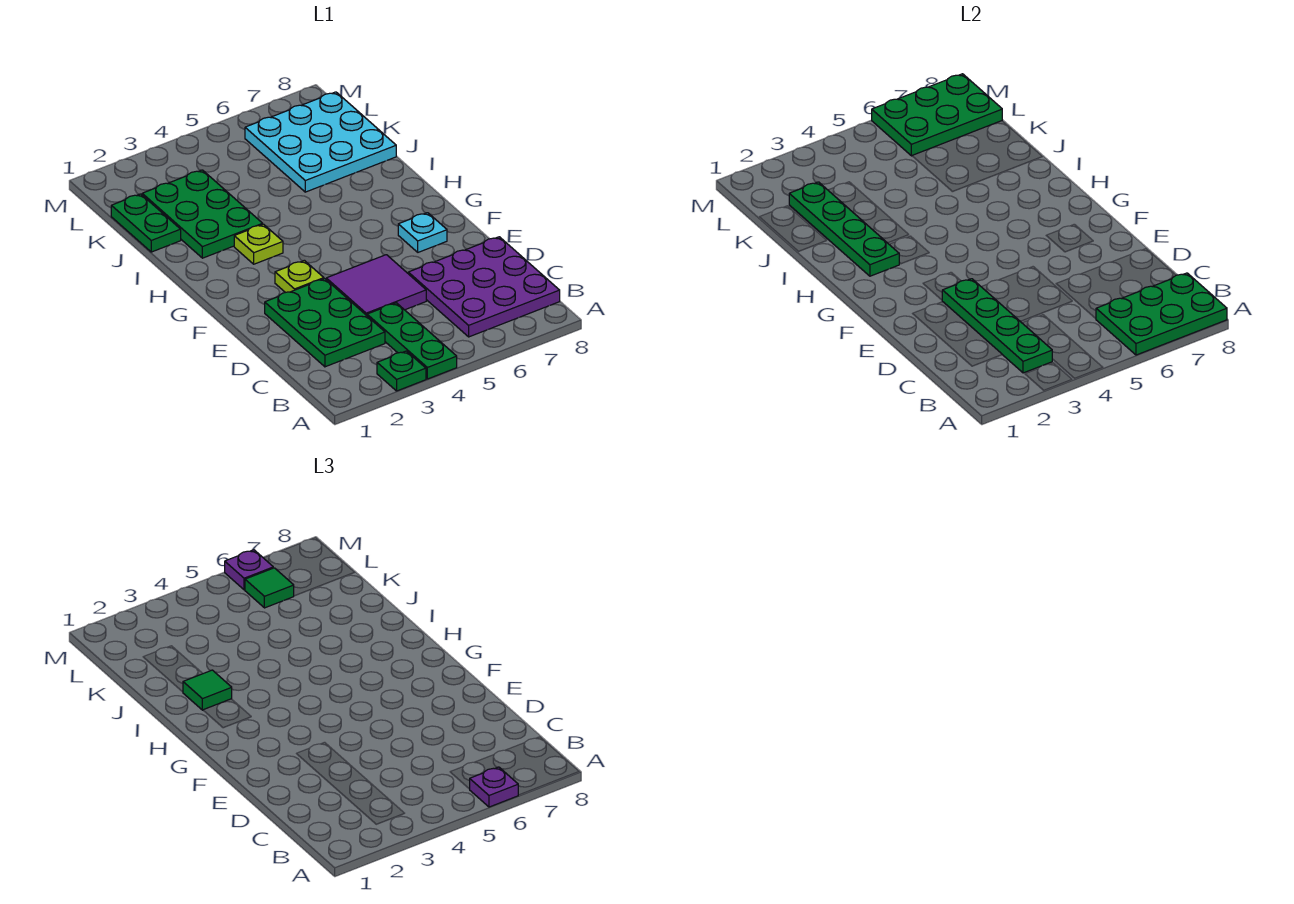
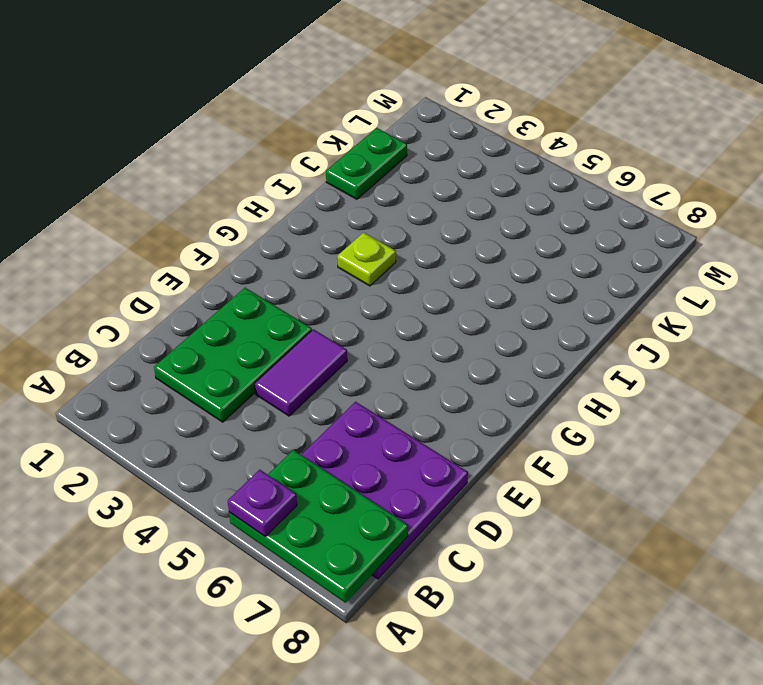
purple tile D4:E4 level 1 -> purple tile D4:E5 level 1
none -> green plate A3 level 1
none -> green plate A4:C4 level 1
none -> lime plate F3 level 1

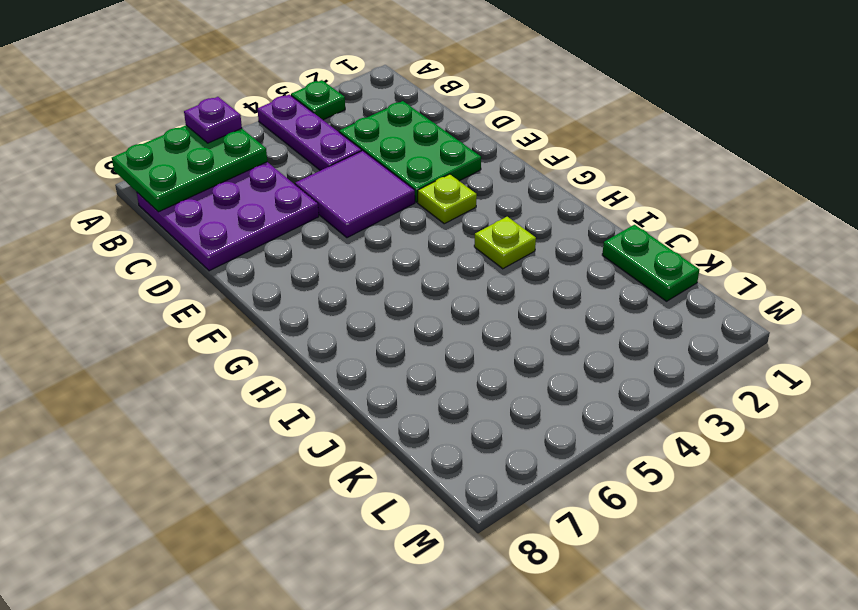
purple plate A4:C4 level 1 -> green plate A4:C4 level 1
none -> cyan plate F7 level 1
none -> green plate I2:K3 level 1
none -> cyan plate J6:L8 level 1

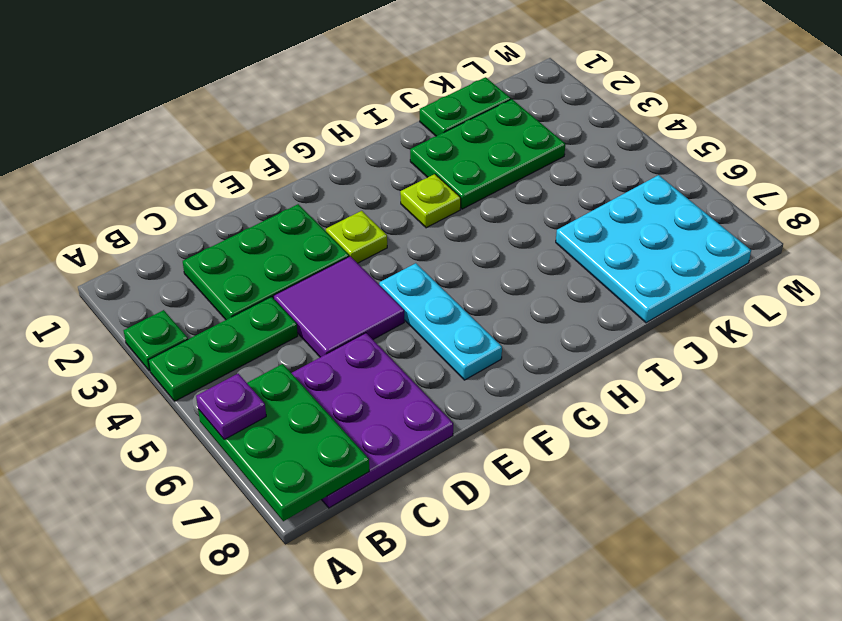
cyan plate F5:F7 level 1 -> cyan plate F7 level 1
none -> green plate B3:E3 level 2
none -> green plate H2:K2 level 2
none -> green plate L6:M8 level 2

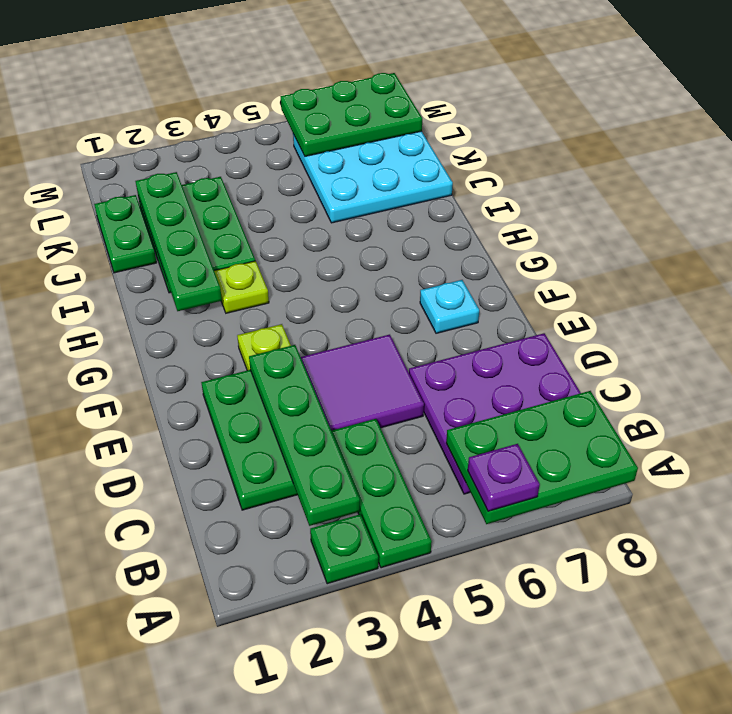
none -> green tile I2 level 3
none -> green tile L6 level 3
none -> purple plate M6 level 3

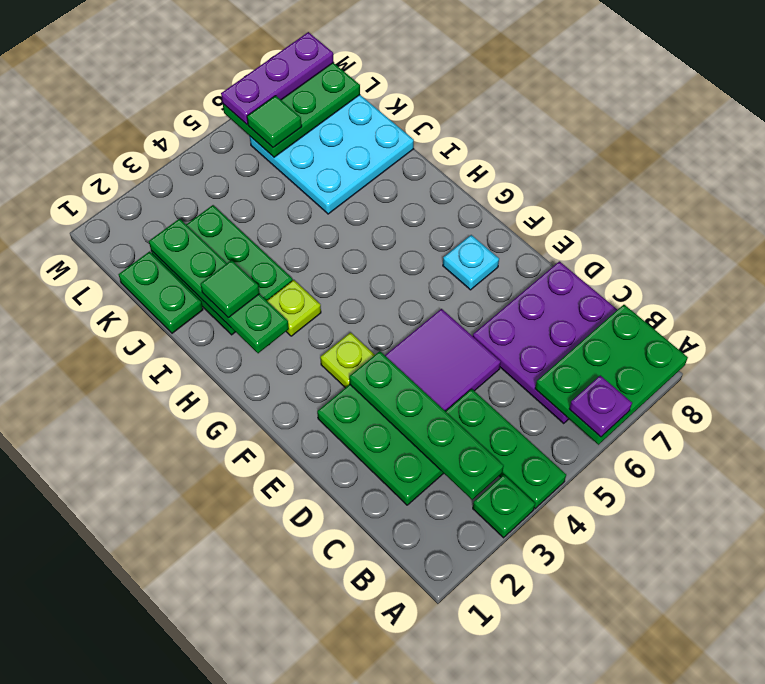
purple plate M6:M8 level 3 -> purple plate M6 level 3

